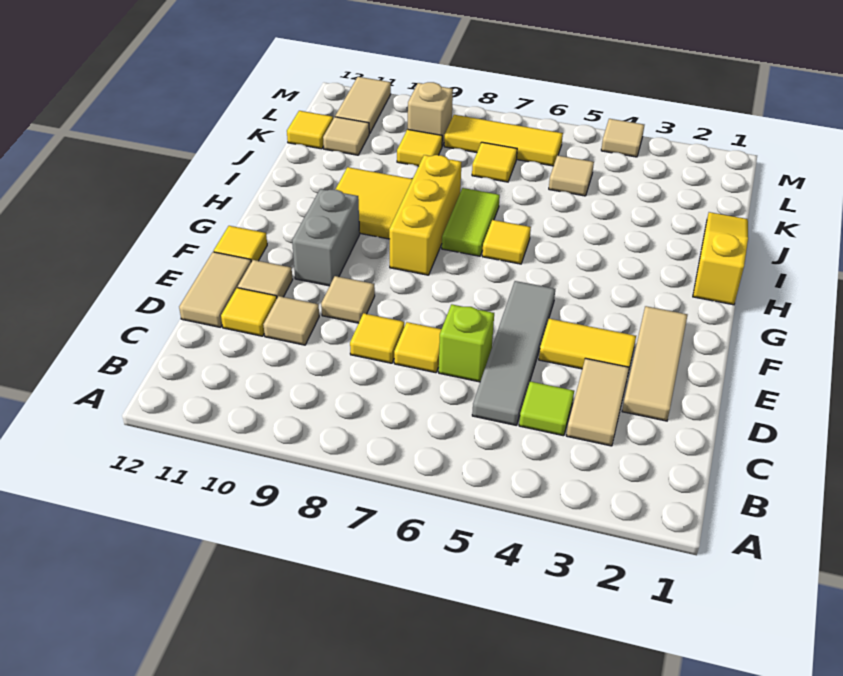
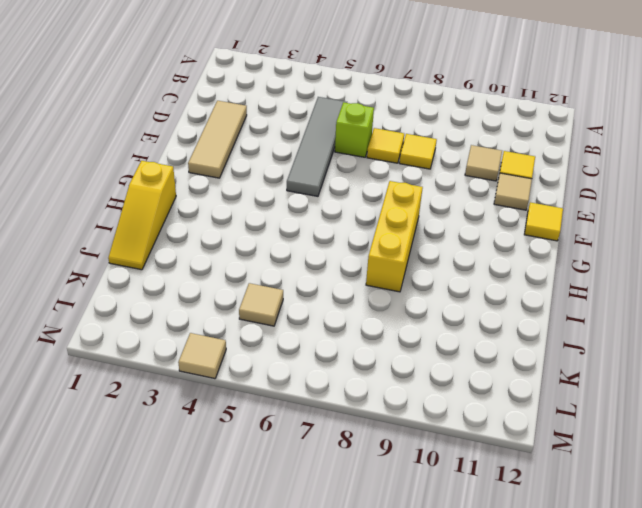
none -> tan tile C3:D3 level 1
none -> lime tile C4 level 1
none -> tan tile D12:E12 level 1

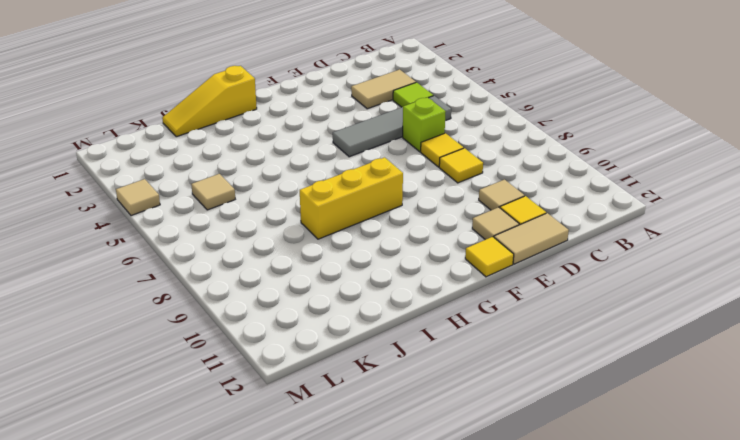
none -> tan tile D2:F2 level 1
none -> yellow tile E3:E4 level 1
none -> tan tile E9 level 1

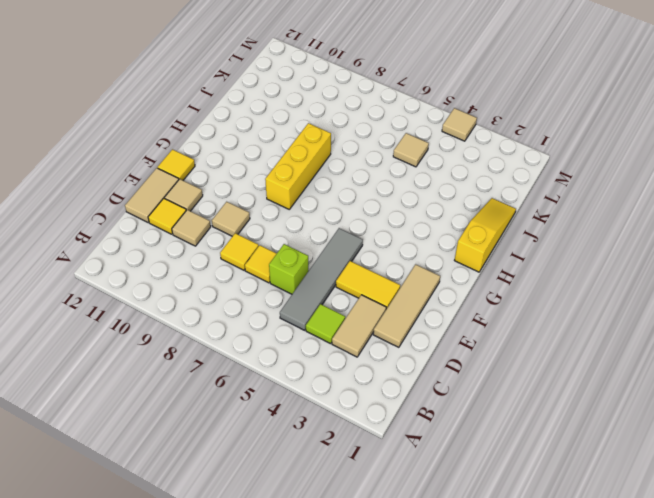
none -> grey brick F10:G10 level 1
none -> yellow tile H6 level 1
none -> lime tile H7:I7 level 1

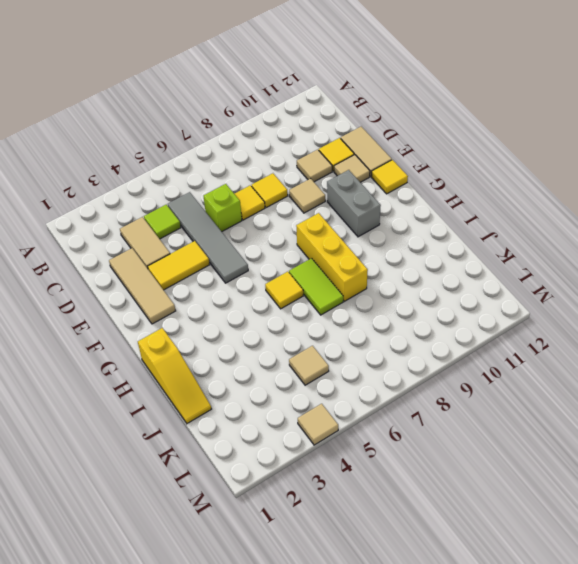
none -> yellow tile H9:I10 level 1
none -> yellow tile K7 level 1
none -> yellow tile K9 level 1

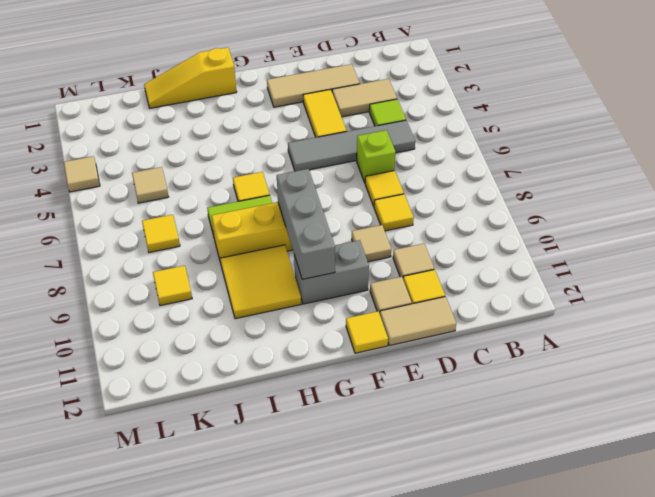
grey brick G8:G10 level 2 -> none
none -> tan tile K11 level 1
none -> yellow tile K12 level 1
none -> yellow tile L6:L8 level 1

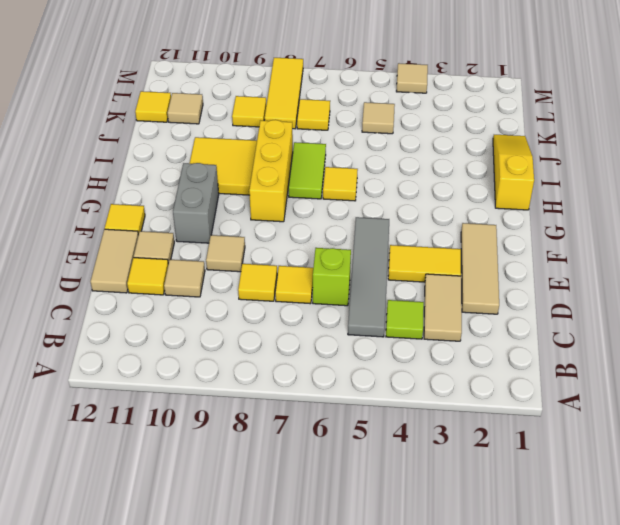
yellow tile K8:M8 level 1 -> yellow tile L6:L8 level 1
none -> tan brick L9 level 1
none -> tan tile L11:M11 level 1

